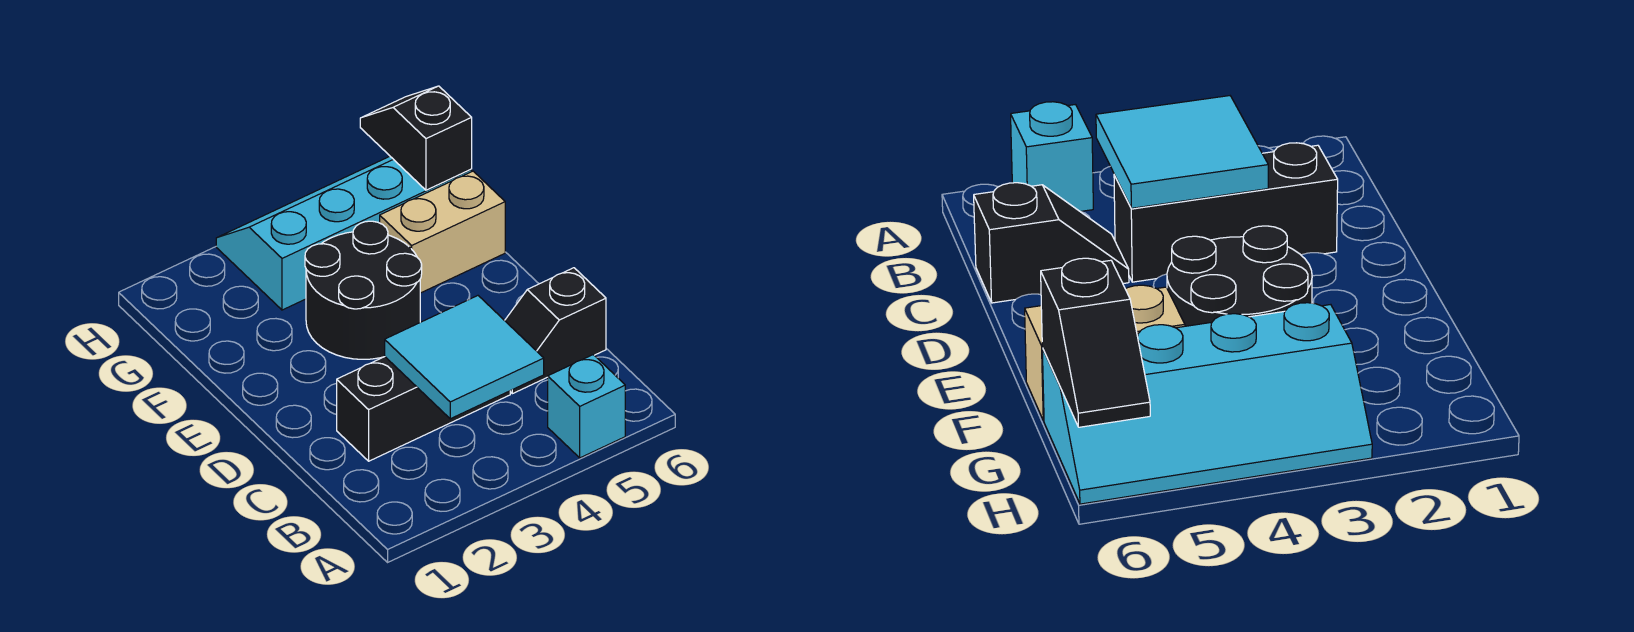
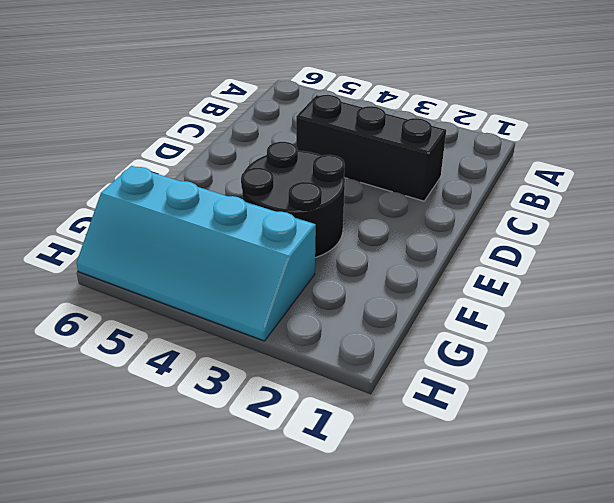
none -> cyan brick A5 level 1
none -> black slope C5:C6 level 1 top 6

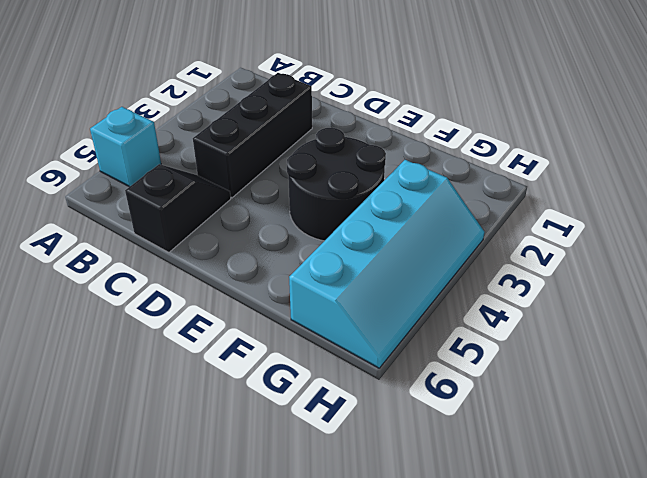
none -> tan brick F5:F6 level 1
none -> cyan tile B3:C4 level 2

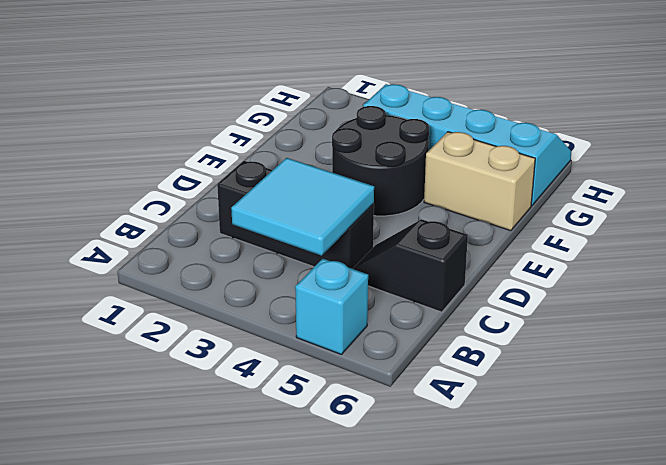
none -> black slope G6:H6 level 2 top G

